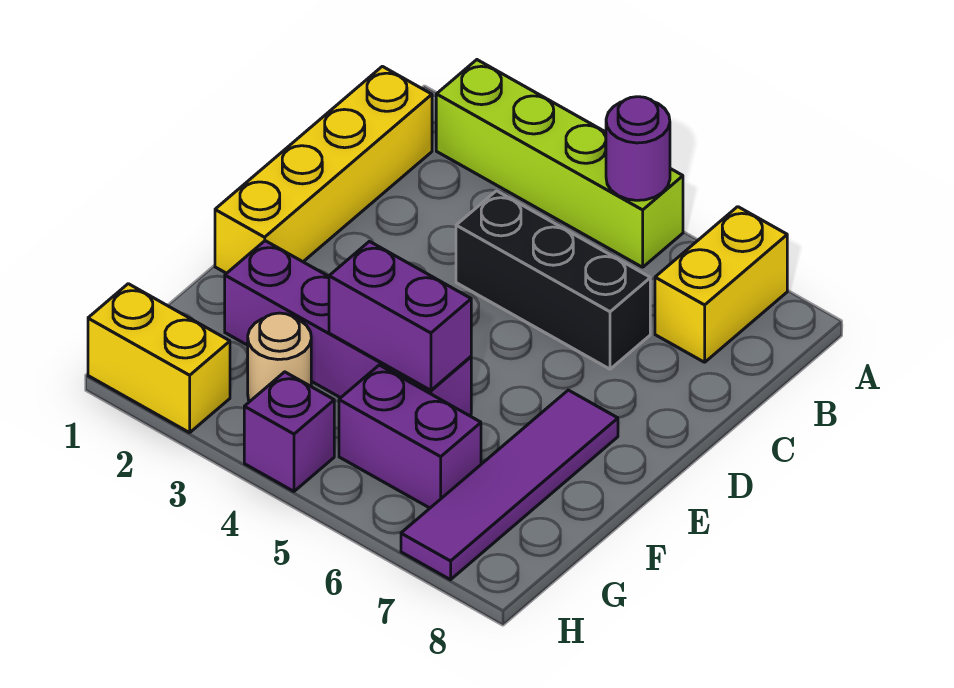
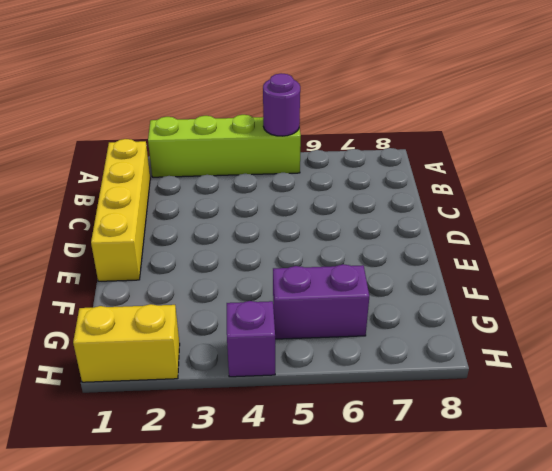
none -> yellow brick A7:B7 level 1
none -> black brick C4:C6 level 1
none -> purple tile E7:H7 level 1

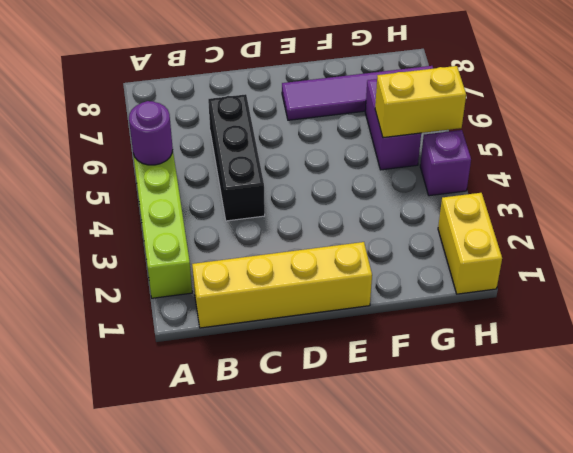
yellow brick G5:H5 level 2 -> yellow brick A7:B7 level 1
none -> purple brick F2:F5 level 1
none -> tan round brick G3 level 1
none -> purple brick F4:F5 level 2

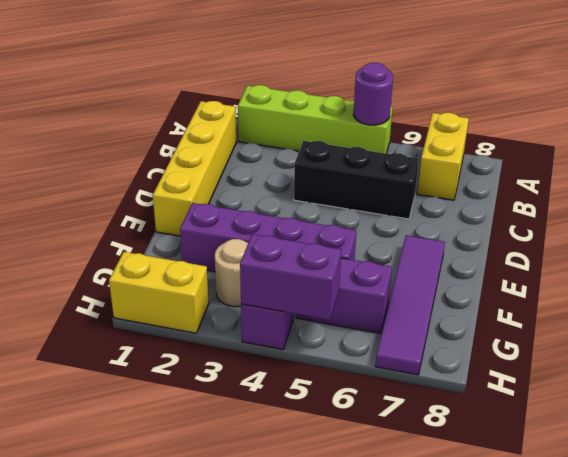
purple brick H4:H5 level 2 -> purple brick F4:F5 level 2

